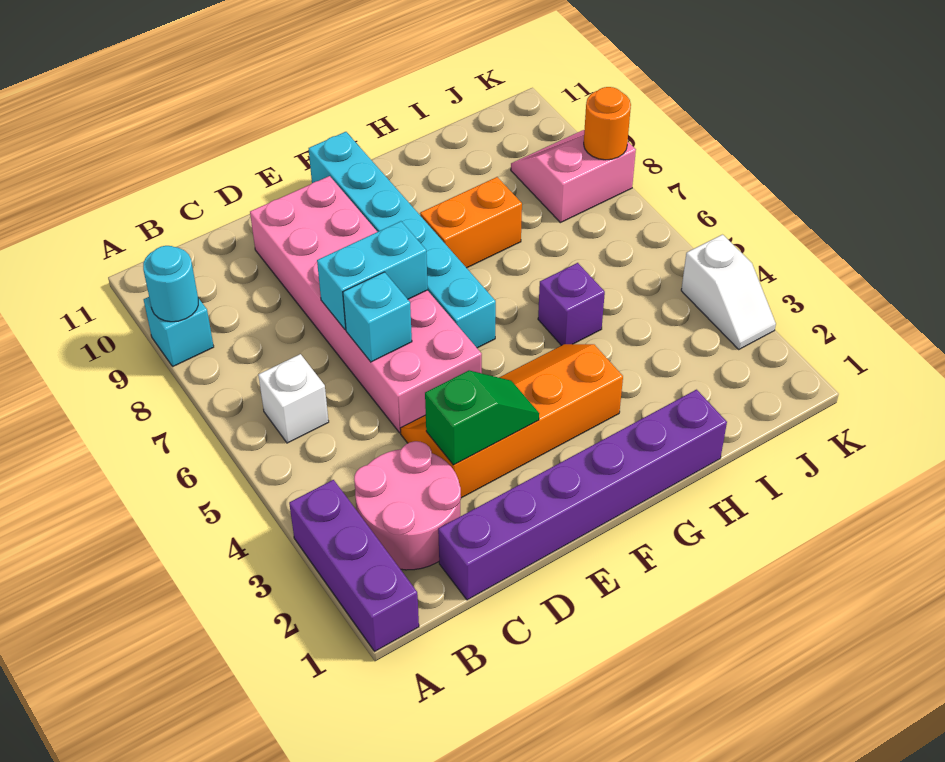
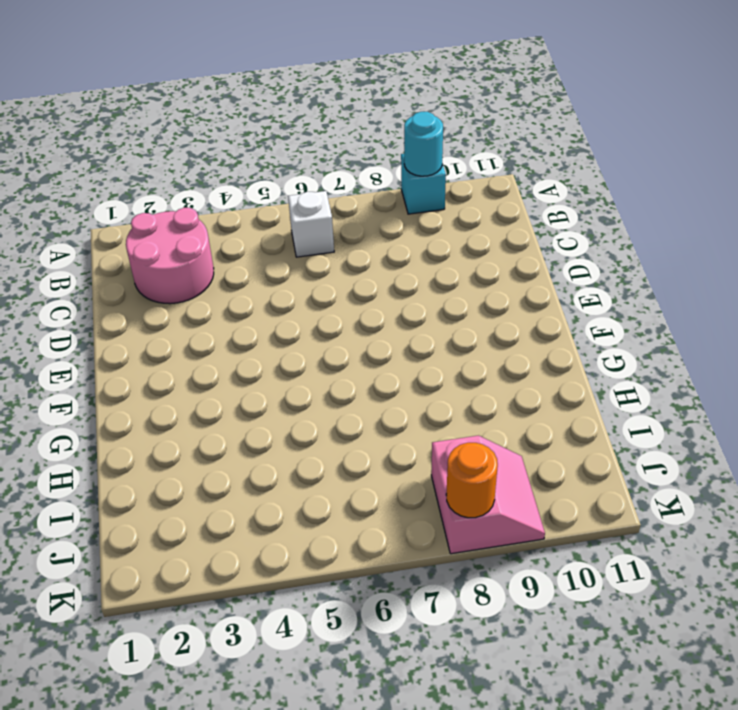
none -> purple brick A1:A3 level 1
none -> purple brick C1:H1 level 1
none -> orange slope D3:G4 level 1 top 3

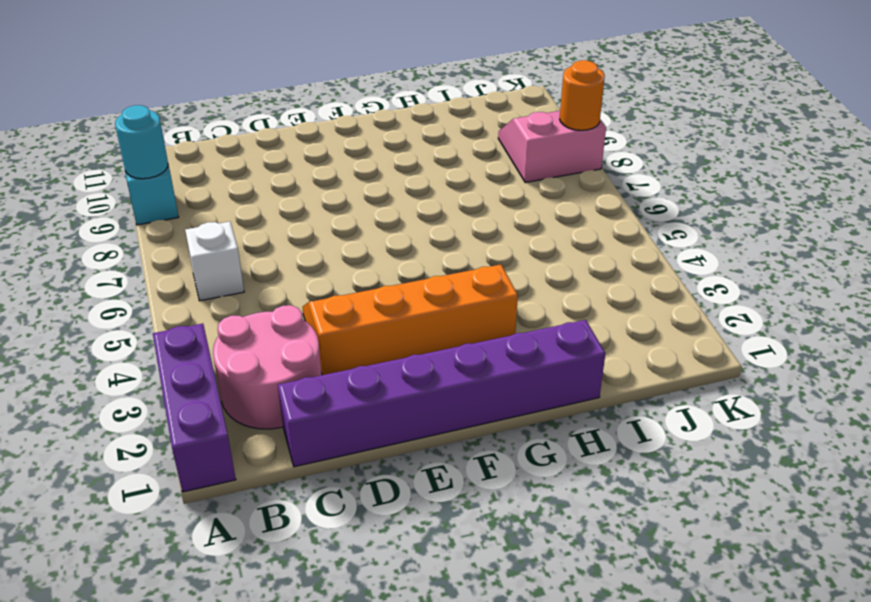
none -> pink brick D5:E10 level 1
none -> cyan brick F6:F11 level 1
none -> orange brick G8:H8 level 1

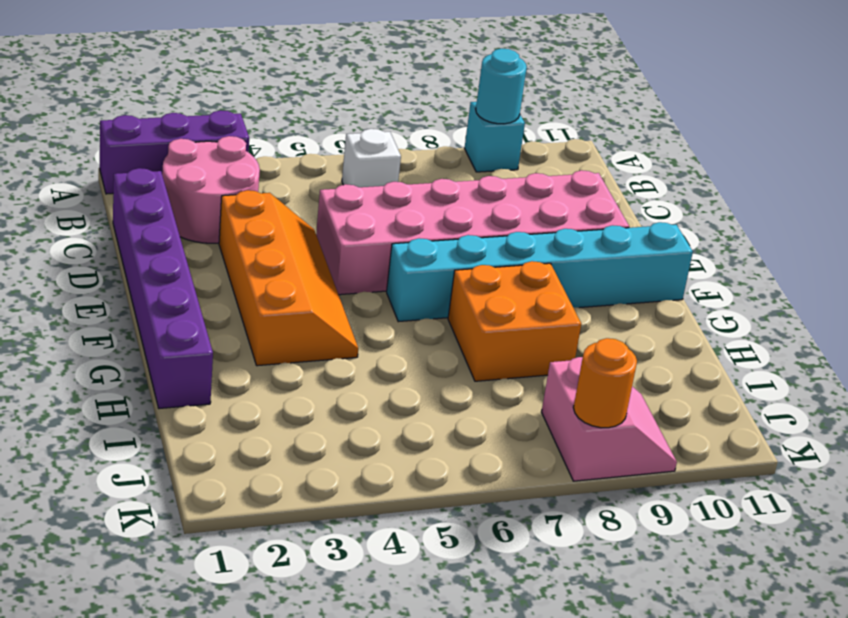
orange brick G7:H8 level 1 -> orange brick G8:H8 level 1
none -> purple brick H5 level 1
none -> white slope K3:K4 level 1 top 4
none -> green slope D3:E3 level 2 top D

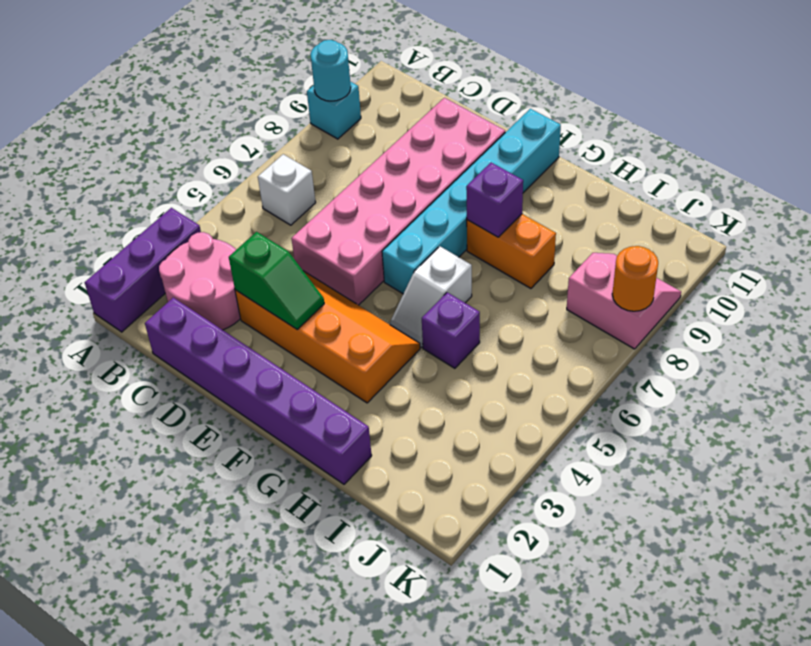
white slope G5:G6 level 1 top 6 -> white slope K3:K4 level 1 top 4
purple brick G8 level 2 -> none
none -> cyan brick D6 level 2
none -> cyan brick D7:E7 level 2

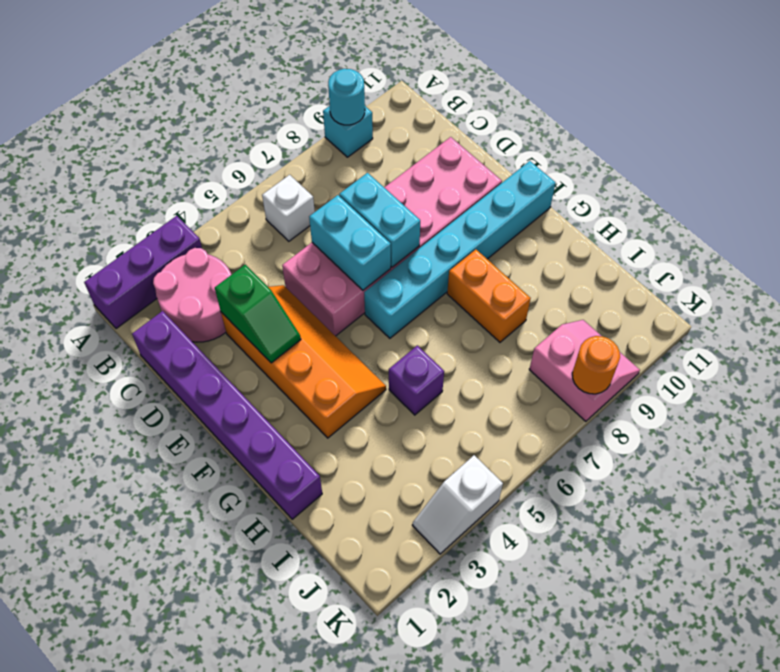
cyan brick D6:E6 level 2 -> cyan brick D6 level 2

